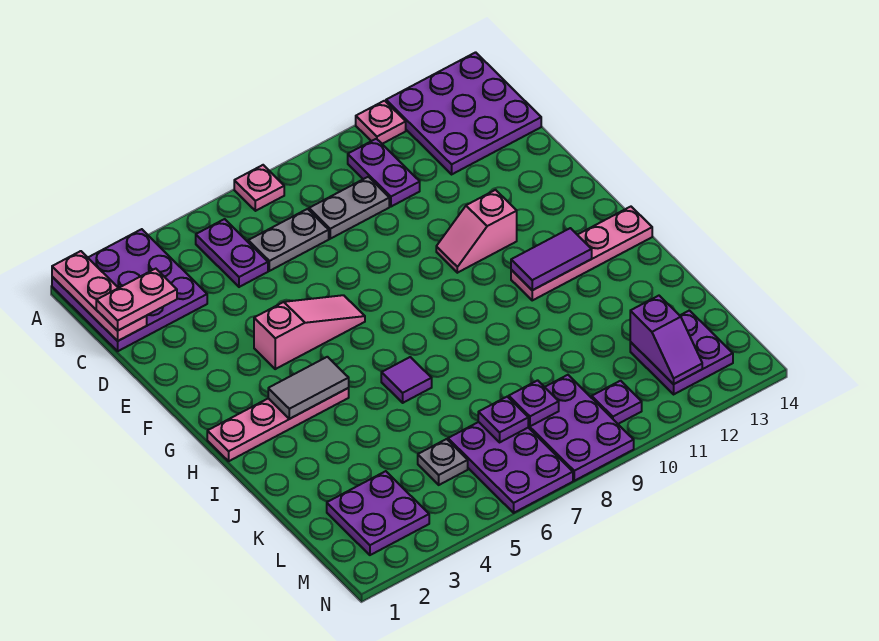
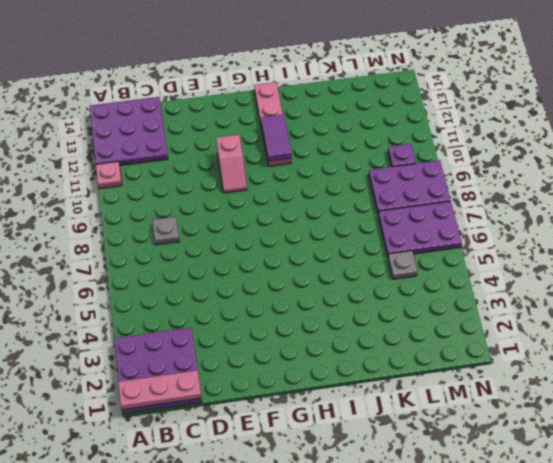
grey plate C8 level 1 -> grey plate C8:C9 level 1
none -> pink plate A7 level 1
none -> purple plate B5:C5 level 1
none -> purple plate B10:C10 level 1

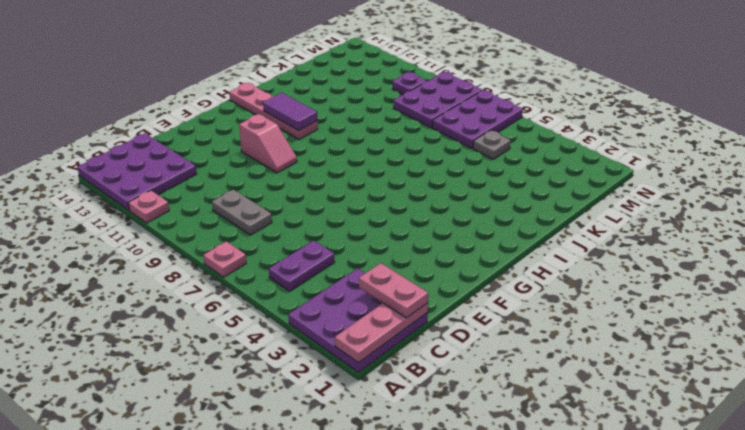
none -> purple plate B10:C10 level 1
none -> grey plate C6:C7 level 1
none -> pink slope F4:F6 level 1 top 4

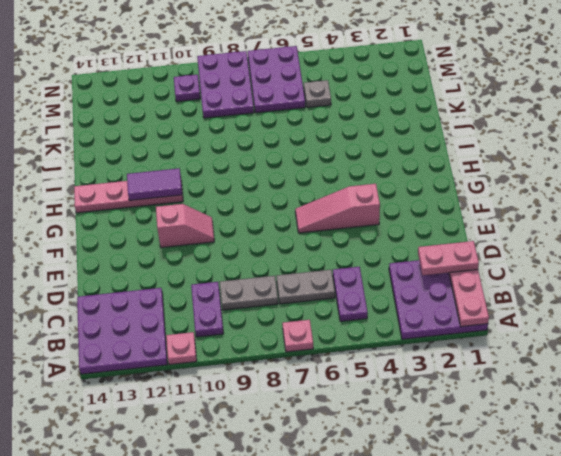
none -> pink plate H1:H4 level 1
none -> purple tile I6 level 1
none -> purple plate L2:M3 level 1

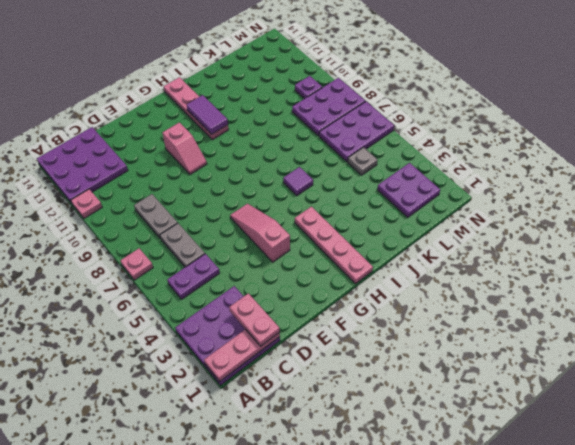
none -> purple plate B10:C10 level 1
none -> purple plate L12:M13 level 1
none -> grey tile H3:H4 level 2

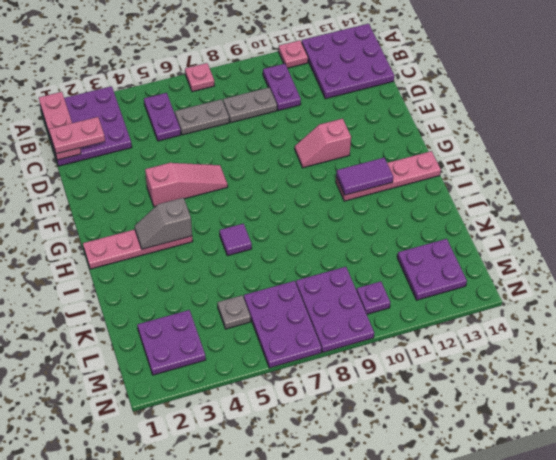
grey slope H3:H4 level 2 top 4 -> grey tile H3:H4 level 2
none -> purple plate L7 level 2
none -> purple plate L8 level 2
none -> purple slope L12:M12 level 2 top L

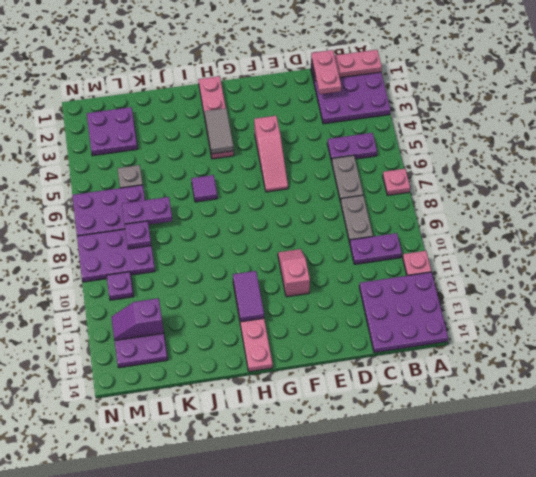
purple plate K7:L7 level 2 -> purple plate L7 level 2

